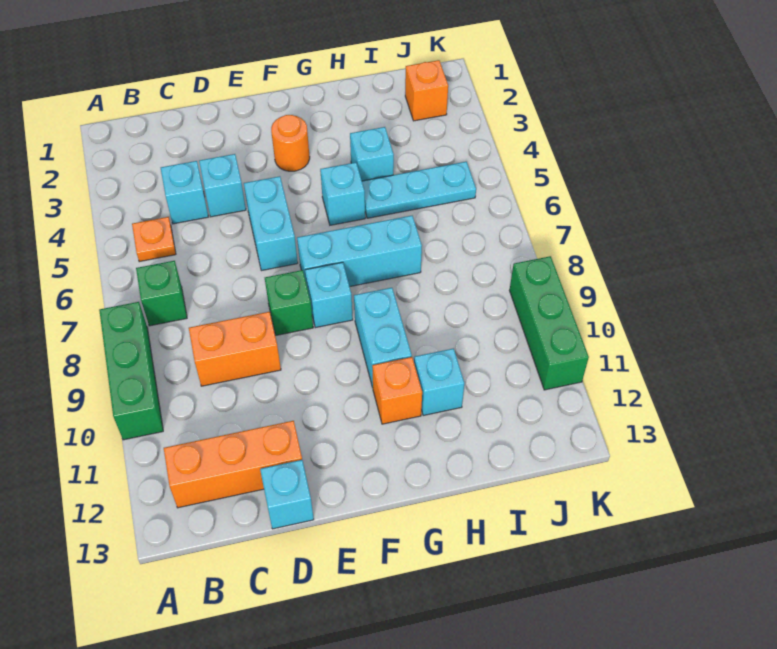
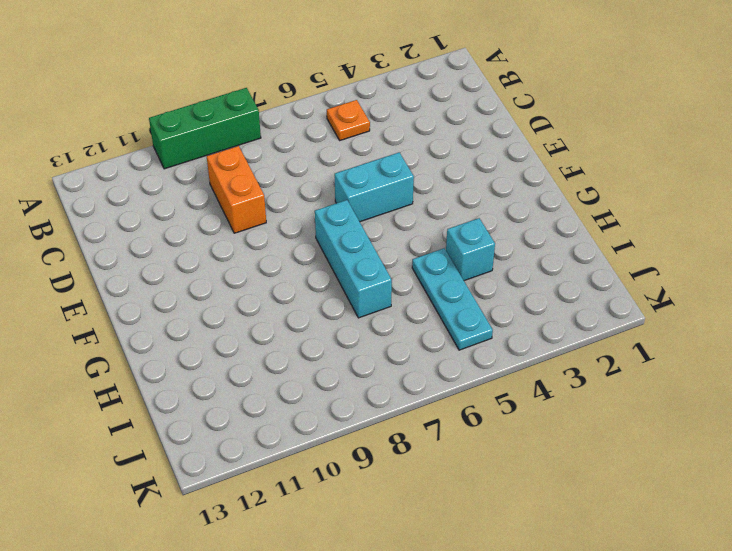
none -> green brick B7 level 1
none -> orange brick B12:D12 level 1
none -> cyan brick C4 level 1

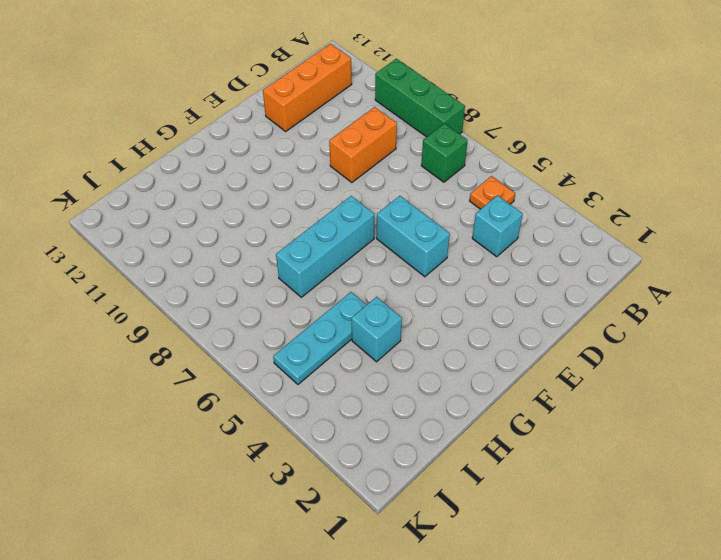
none -> cyan brick D4 level 1
none -> cyan brick D13 level 1
none -> green brick E8 level 1

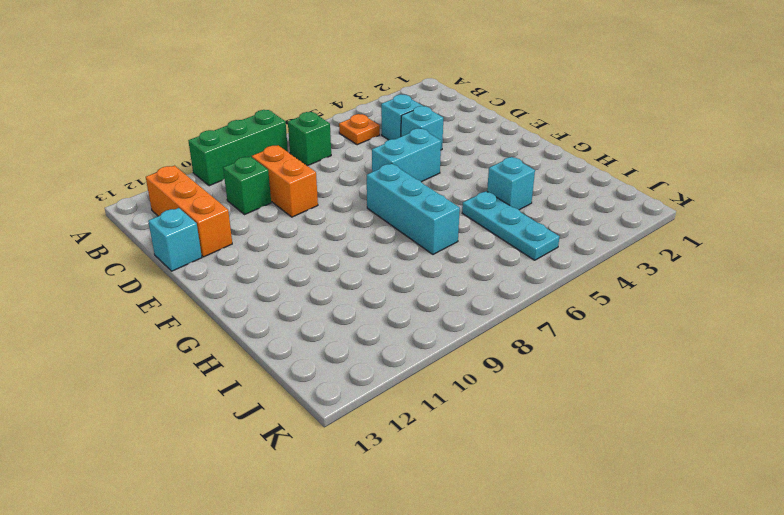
green brick C10 level 1 -> green brick E8 level 1
none -> orange round brick F3 level 1
none -> cyan brick F8 level 1
none -> cyan brick G5 level 1

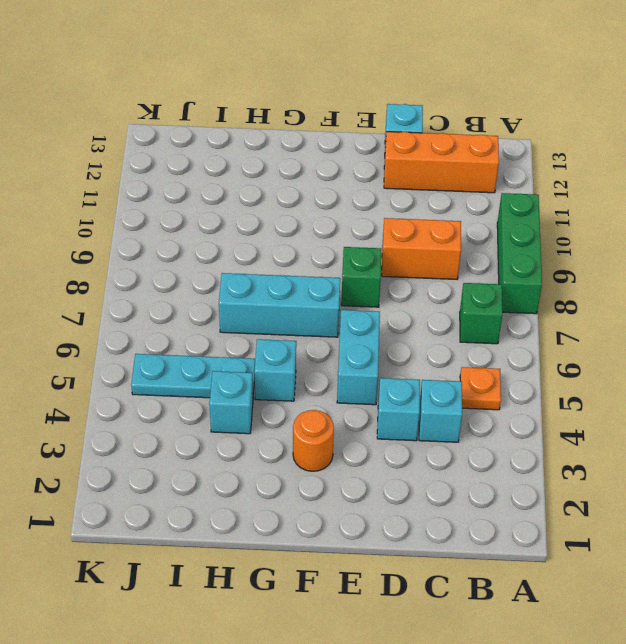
none -> cyan brick F8 level 1
none -> cyan brick G9:G10 level 1
none -> orange brick G11 level 1

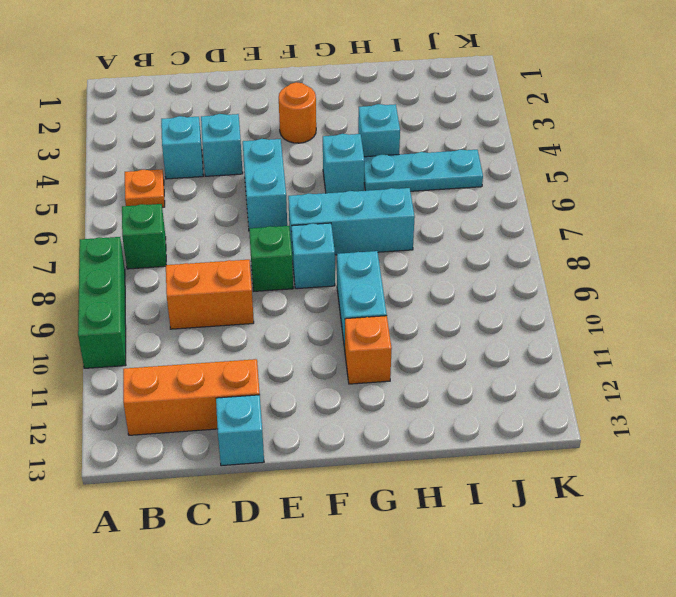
none -> cyan brick H11 level 1
none -> orange brick J2 level 1
none -> green brick K9:K11 level 1

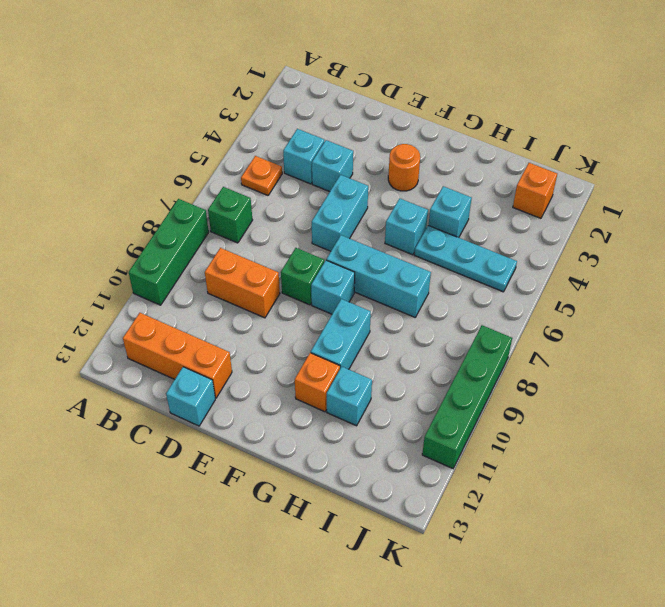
green brick K8:K11 level 1 -> green brick K9:K11 level 1

